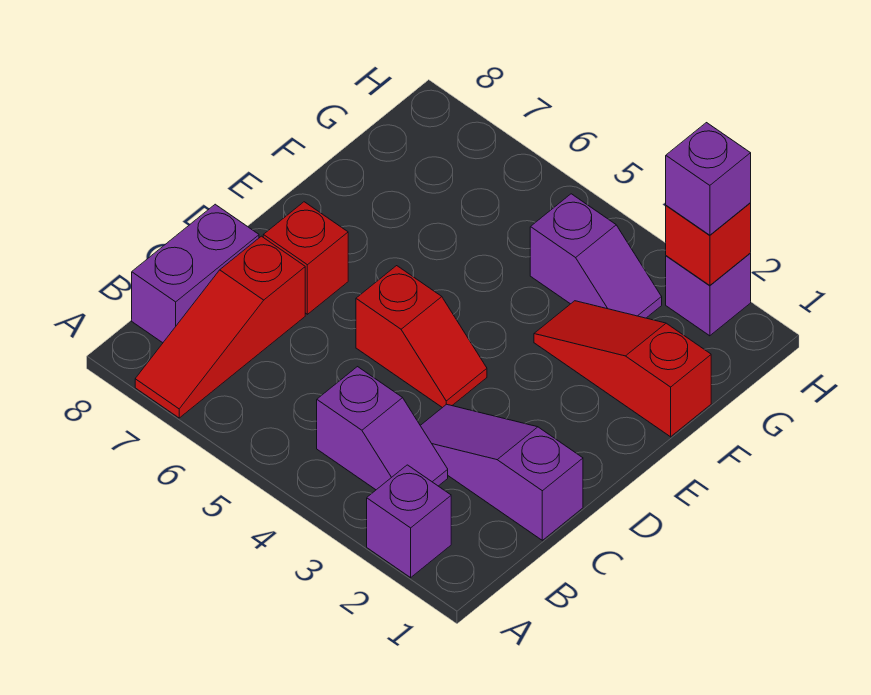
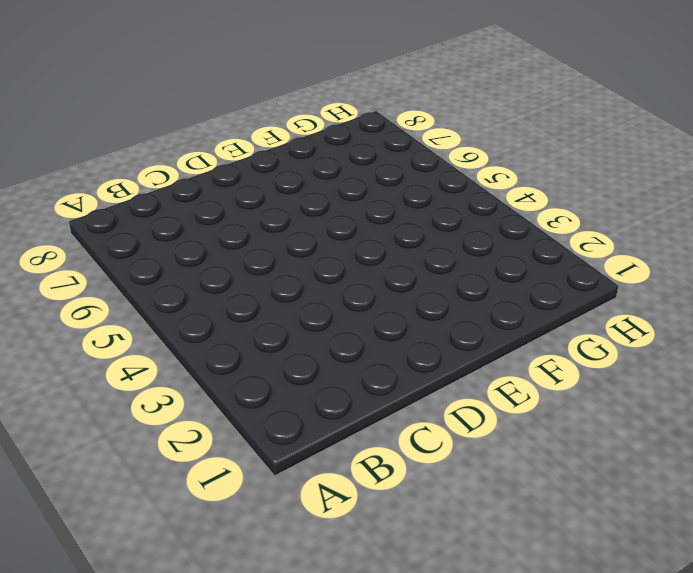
none -> purple brick A2 level 1
none -> red slope A7:C7 level 1 top C
none -> purple slope B3:B4 level 1 top 4

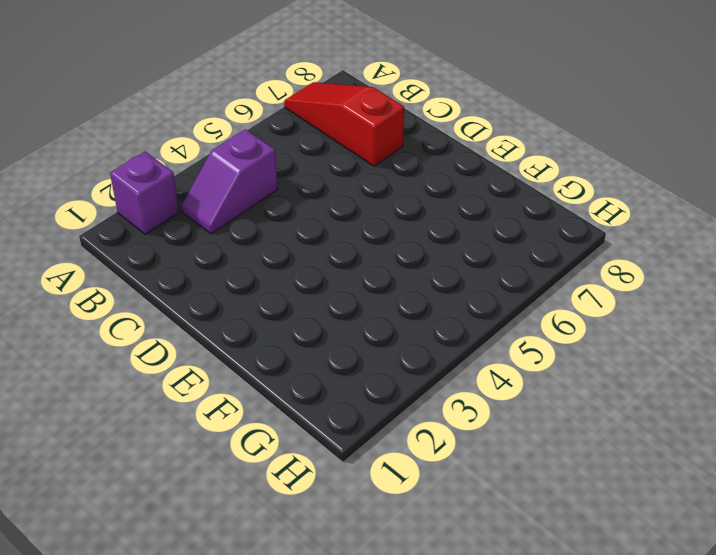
none -> purple brick B8:C8 level 1
none -> purple slope C1:C3 level 1 top 1
none -> red slope D4:D5 level 1 top 5

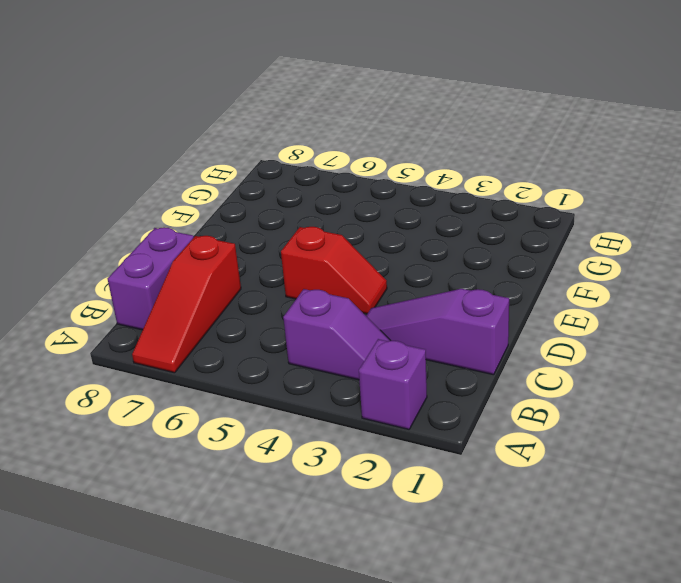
none -> red brick D7 level 1
none -> red slope F1:F3 level 1 top 1
none -> purple slope G3:G4 level 1 top 4

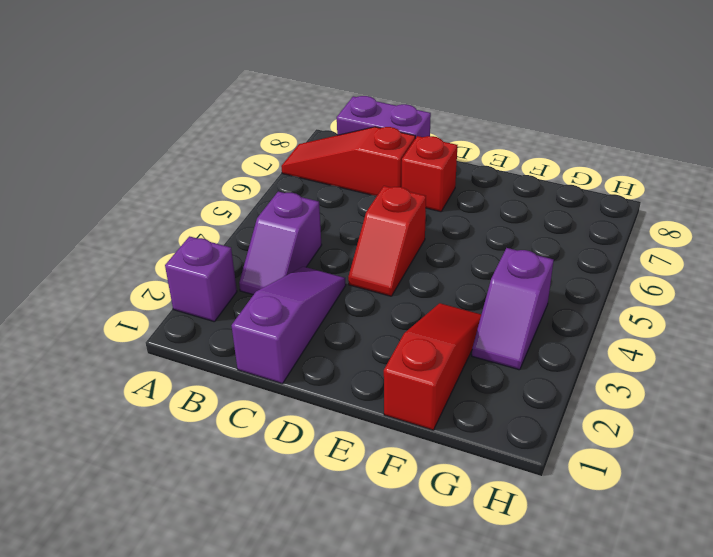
none -> purple brick H2 level 1
none -> red brick H2 level 2
none -> purple brick H2 level 3

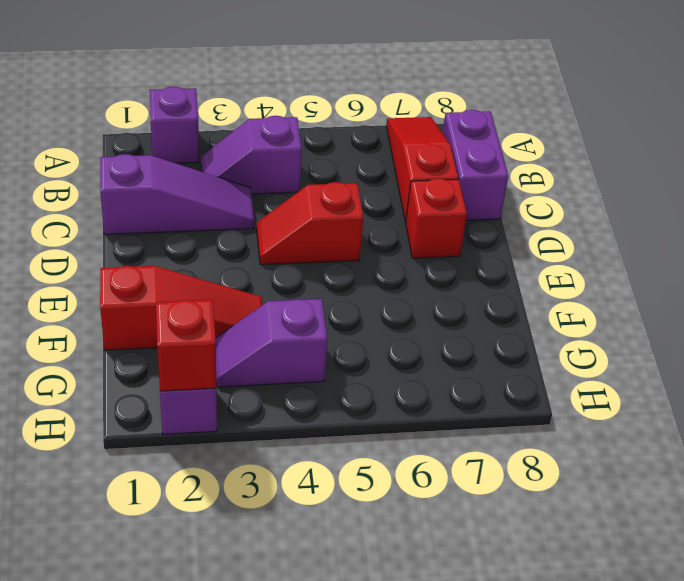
none -> purple brick H2 level 3

